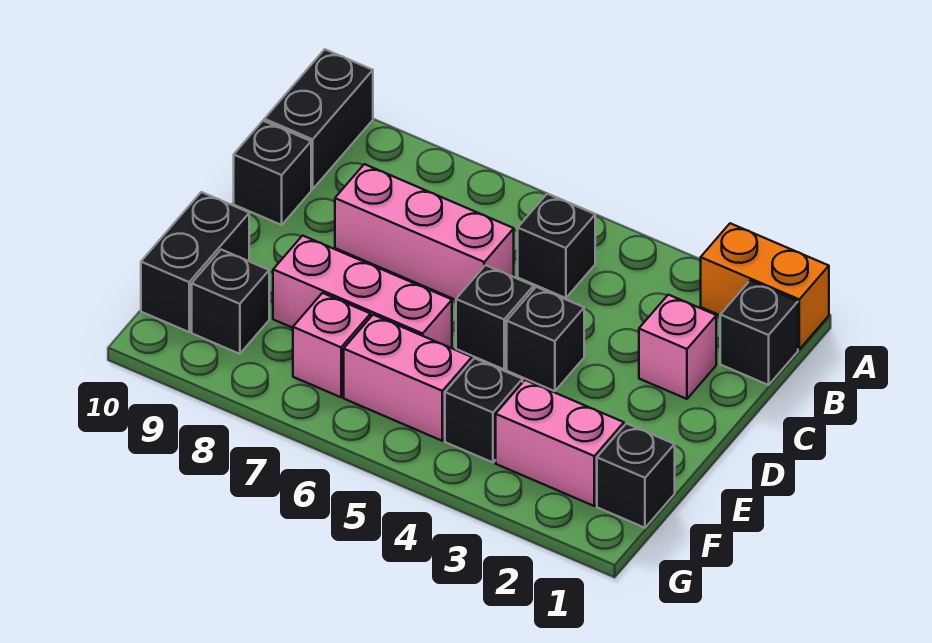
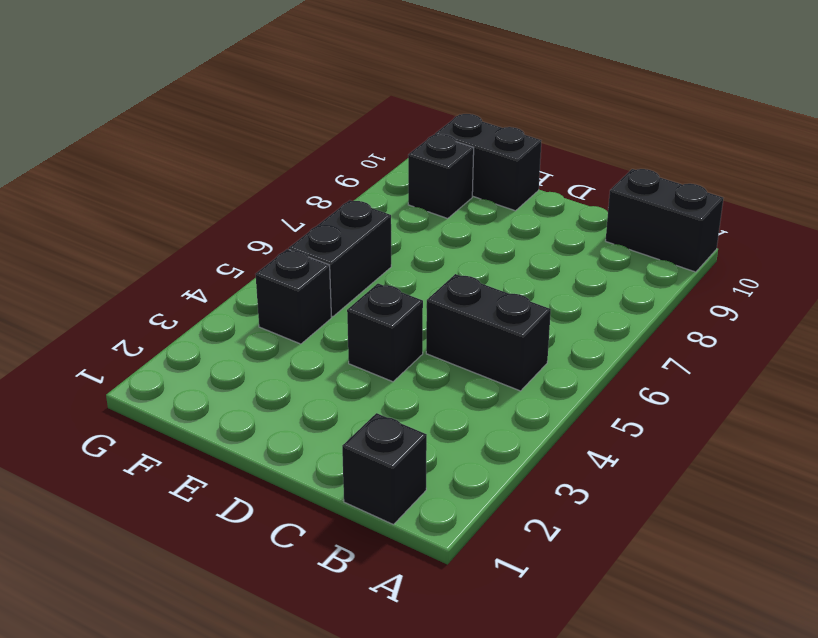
black brick B5:C5 level 1 -> black brick B5 level 1
black brick F5:F6 level 1 -> pink brick F5:F6 level 1
none -> orange brick A1:A2 level 1
none -> pink brick C2 level 1
none -> pink brick C6:C8 level 1

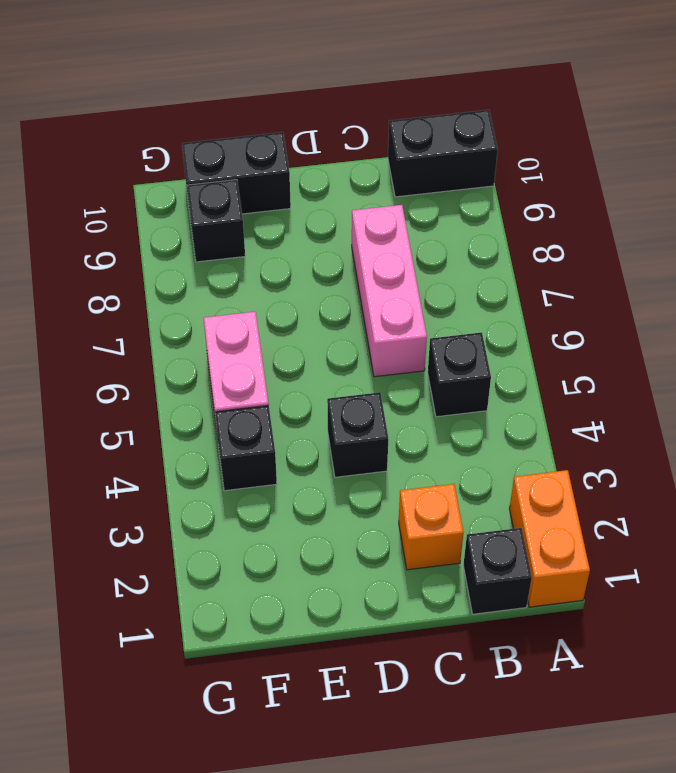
orange brick C2 level 1 -> pink brick C2 level 1
none -> black brick C10 level 1
none -> black brick D5 level 1
none -> pink brick E6:E8 level 1

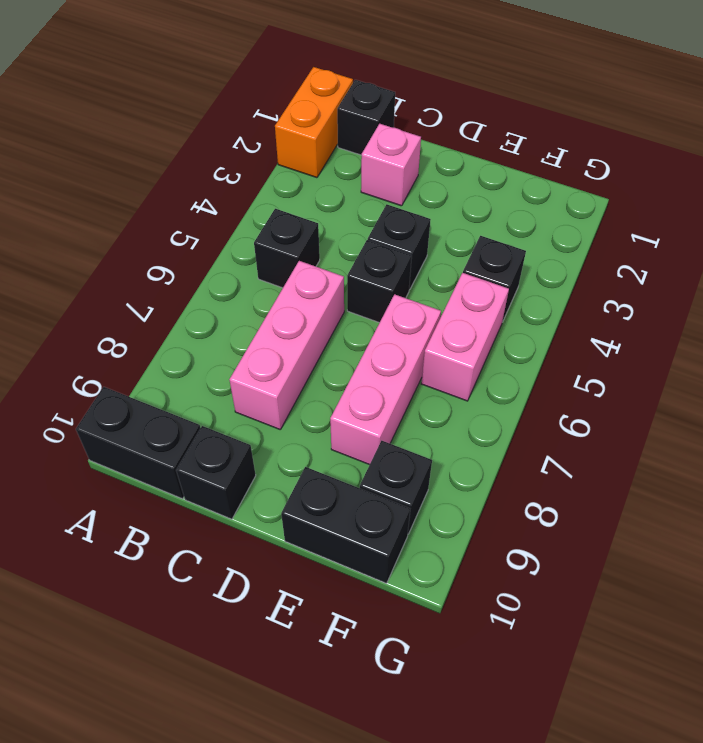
none -> black brick F1 level 1
none -> pink brick F2:F3 level 1
none -> pink brick F7 level 1

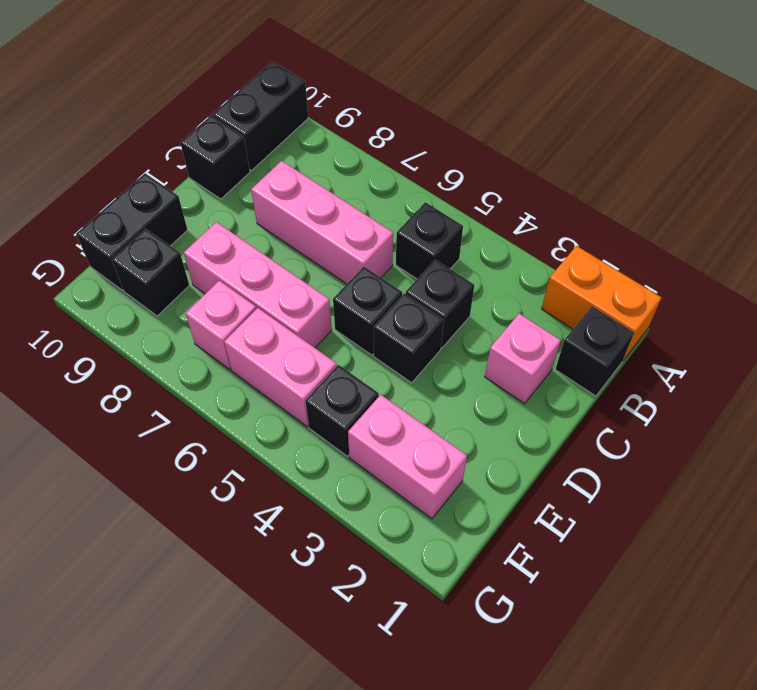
black brick C4 level 1 -> black brick F1 level 1

